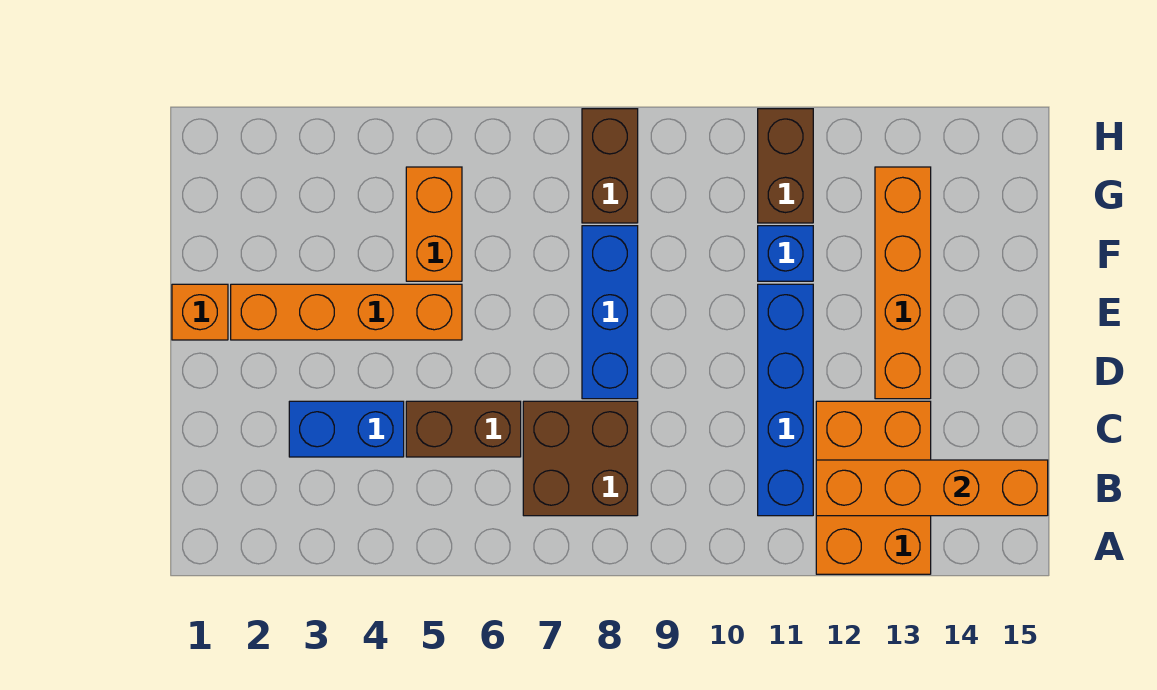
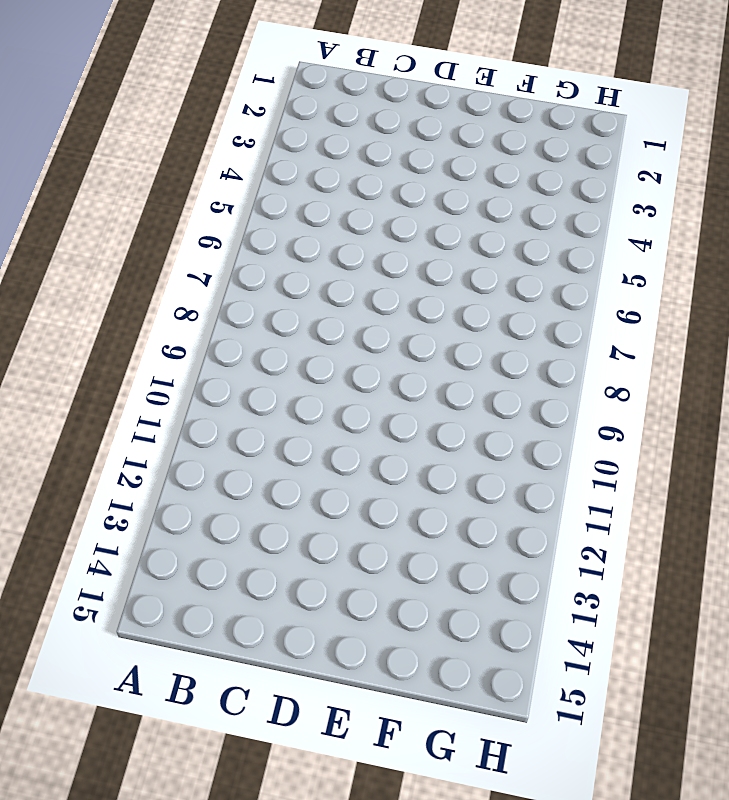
none -> orange brick A12:C13 level 1
none -> brown brick B7:C8 level 1
none -> blue brick B11:E11 level 1

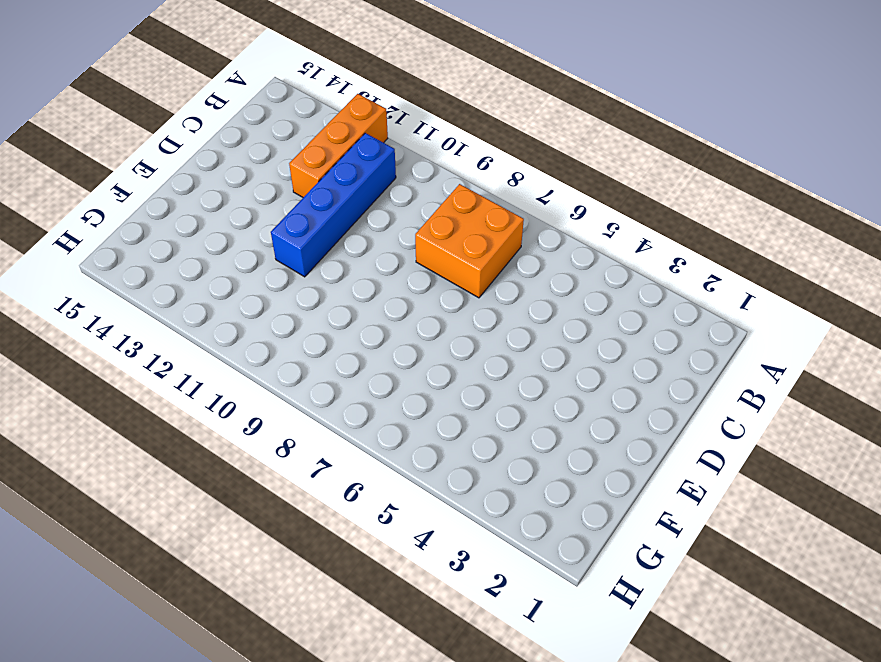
orange brick A12:C12 level 1 -> orange brick A12:C13 level 1
orange brick B7:C8 level 1 -> brown brick B7:C8 level 1
none -> blue brick C3:C4 level 1
none -> brown brick C5:C6 level 1
none -> blue brick D8:F8 level 1

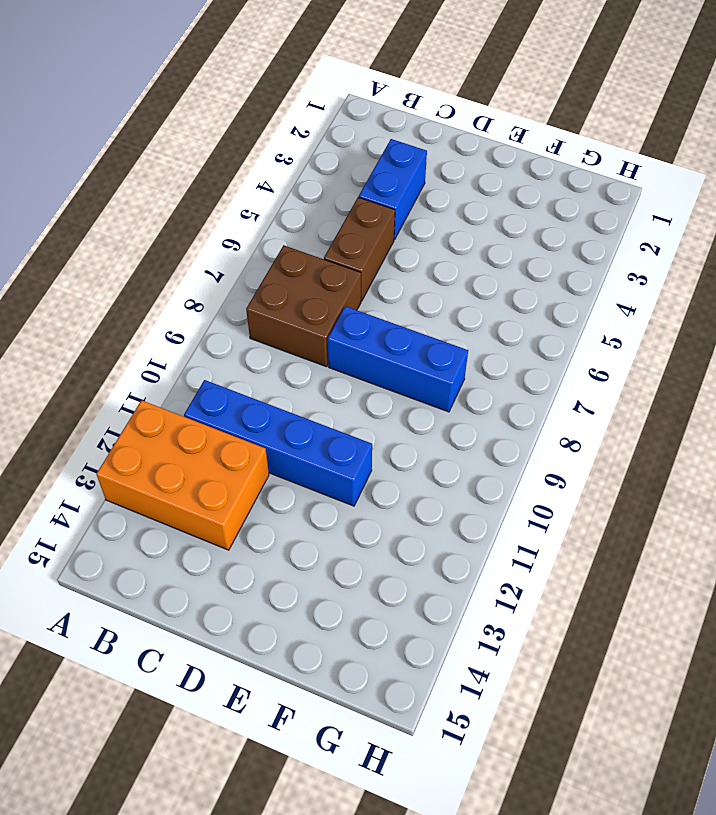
none -> orange brick D13:G13 level 1
none -> orange brick E1 level 1
none -> orange brick E2:E5 level 1

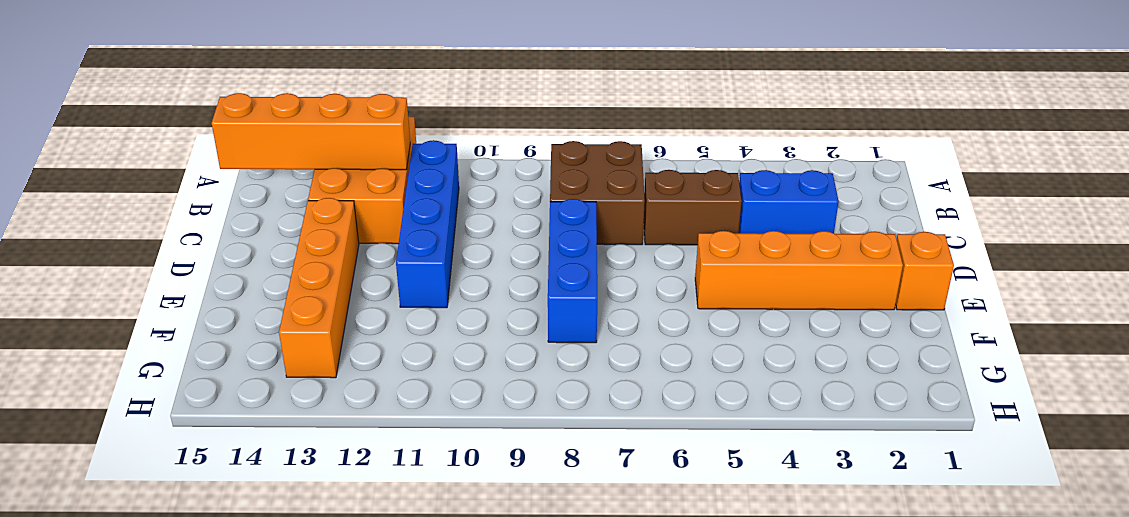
none -> orange brick F5:G5 level 1
none -> blue brick F11 level 1
none -> brown brick G8:H8 level 1

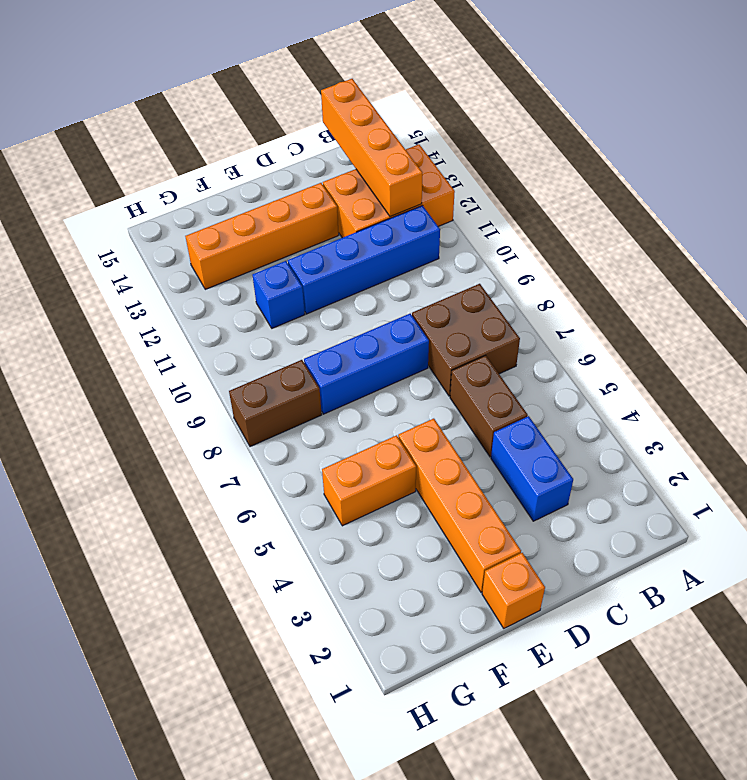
none -> brown brick G11:H11 level 1

